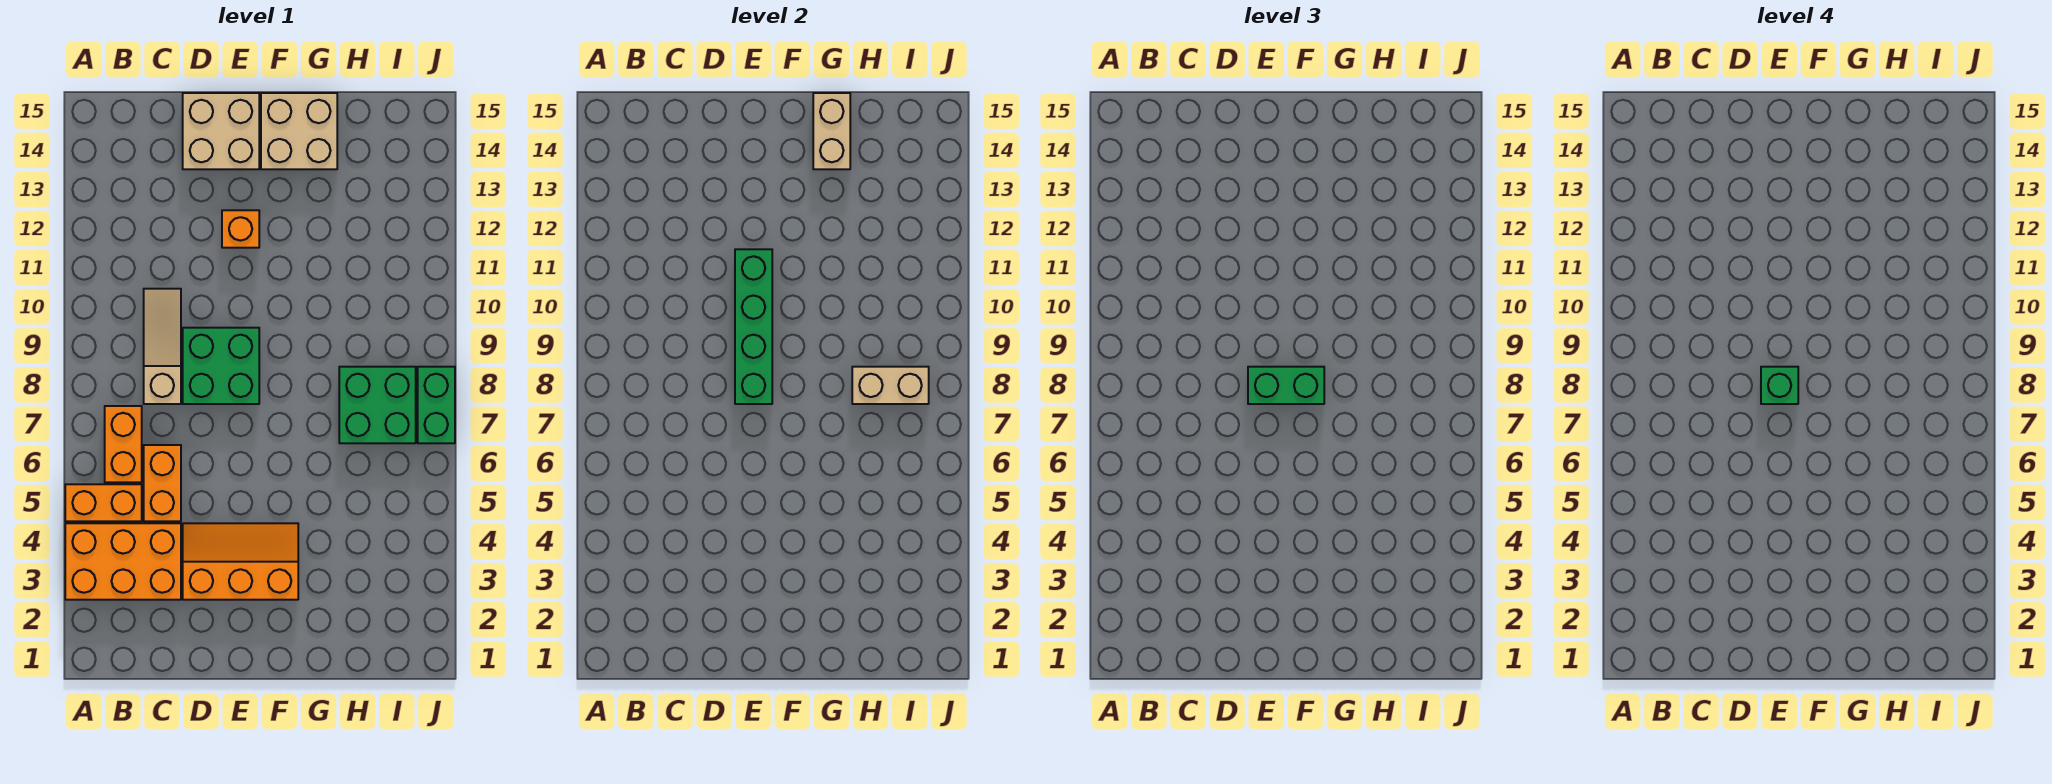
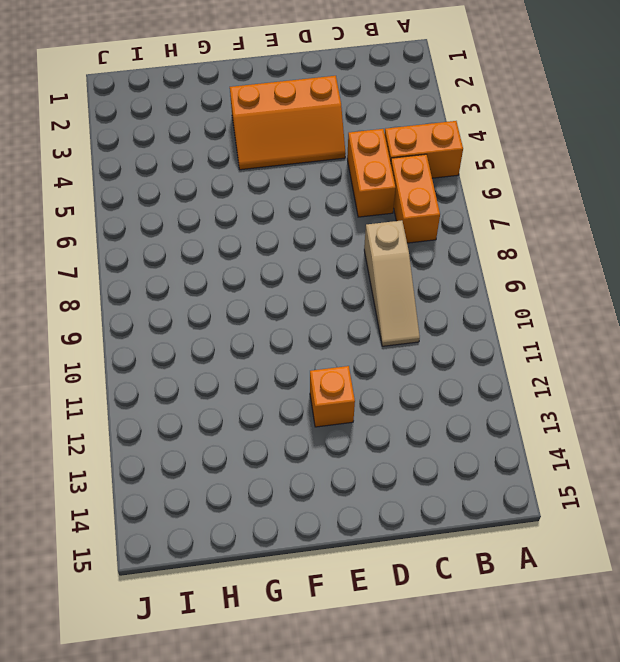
none -> orange brick A3:C4 level 1
none -> green brick D8:E9 level 1
none -> tan brick D14:E15 level 1

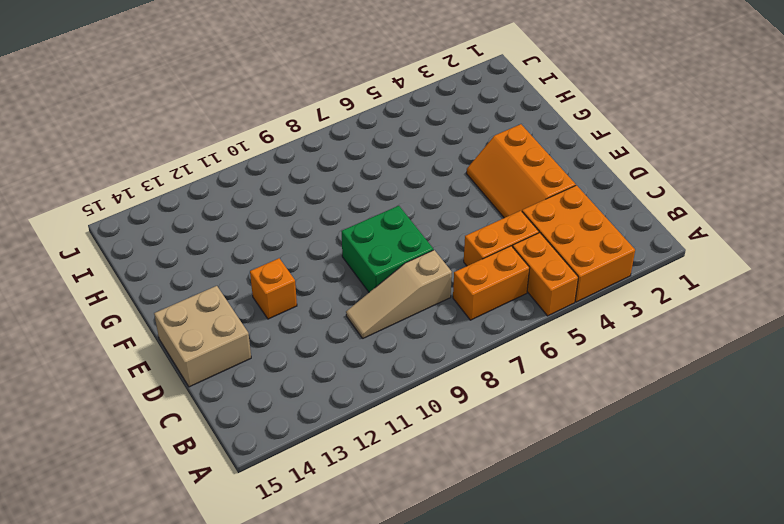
none -> tan brick F14:G15 level 1
none -> green brick H7:I8 level 1
none -> green brick J7:J8 level 1

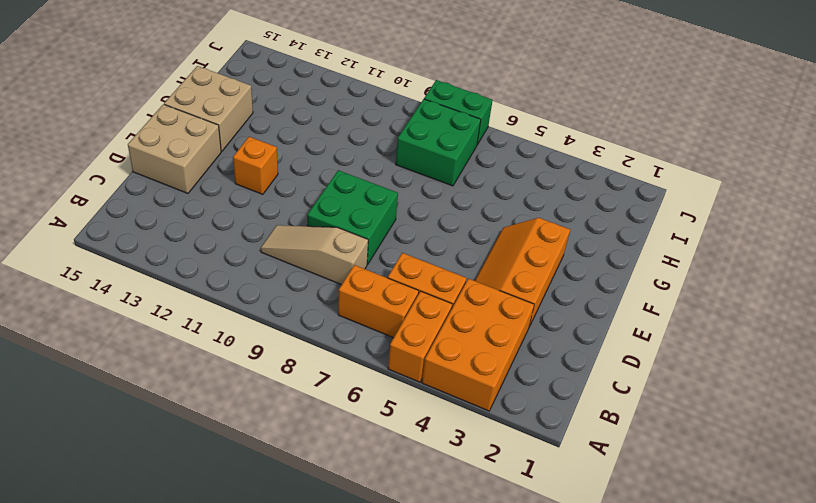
none -> green brick E8:E11 level 2
none -> tan brick G14:G15 level 2
none -> tan brick H8:I8 level 2

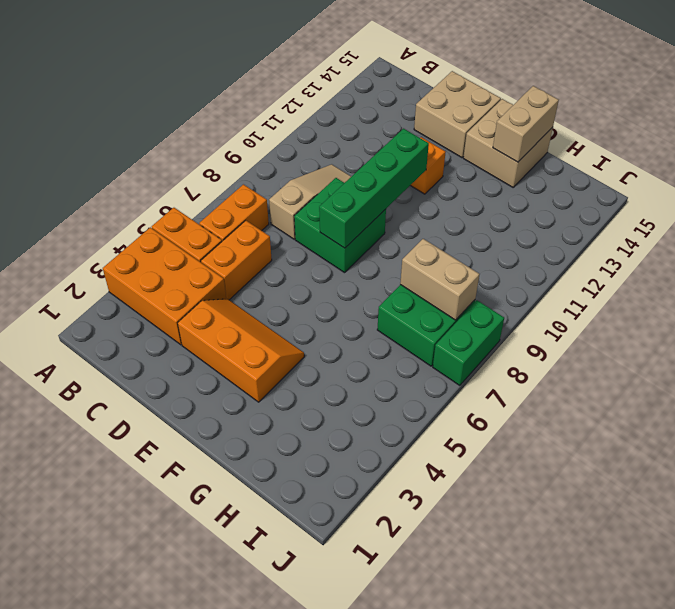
none -> green brick E8:F8 level 3
none -> green brick E8 level 4

